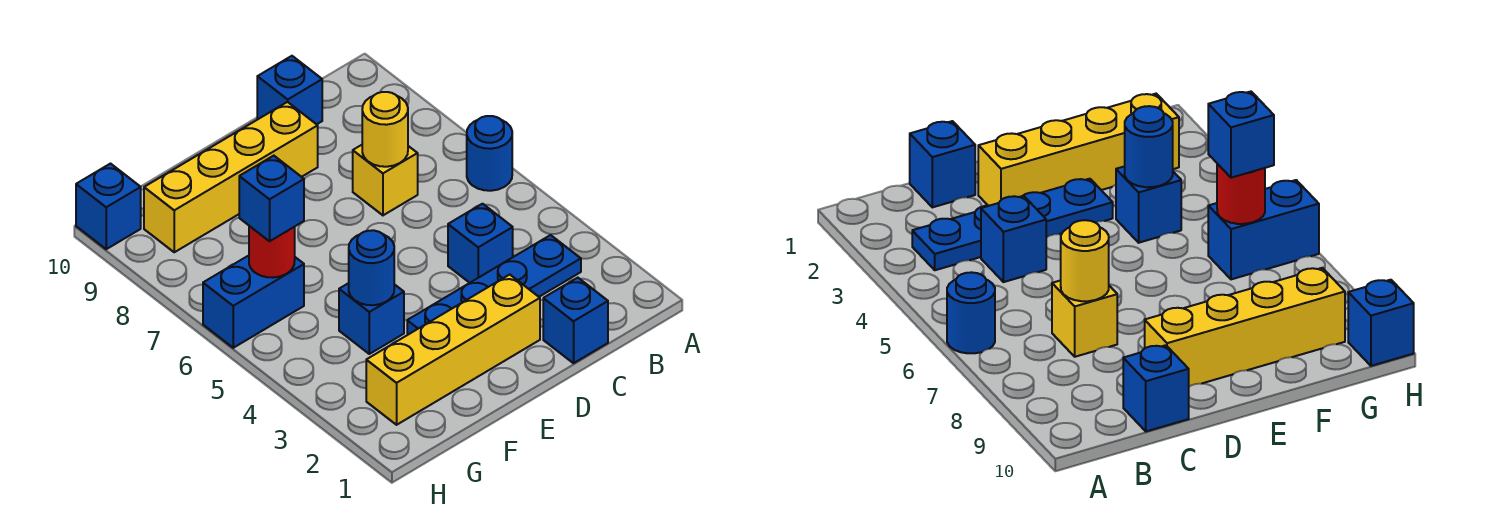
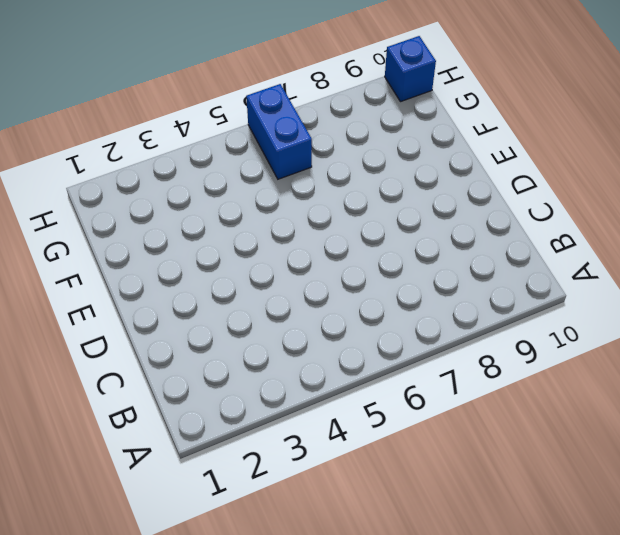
none -> blue round brick A6 level 1
none -> blue plate B3:E3 level 1
none -> blue brick C1 level 1

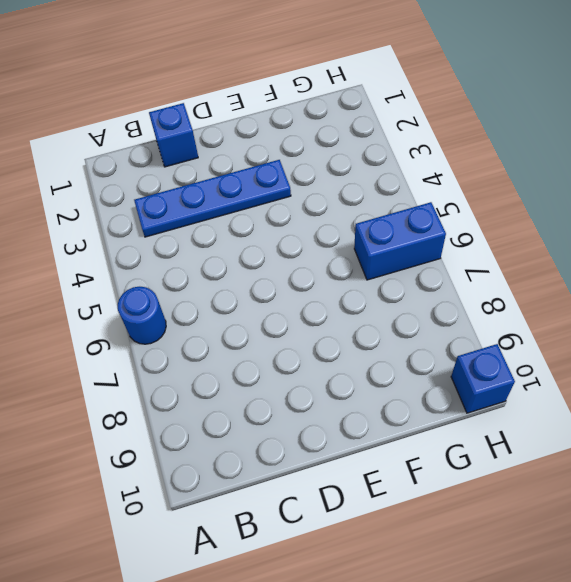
none -> blue brick C4 level 1
none -> yellow brick C7 level 1
none -> blue brick C10 level 1

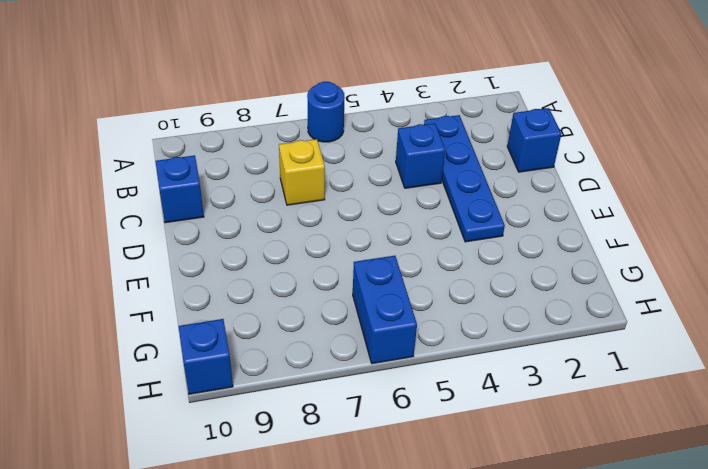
none -> yellow brick D2:G2 level 1
none -> yellow brick D9:G9 level 1
none -> blue brick F4 level 1

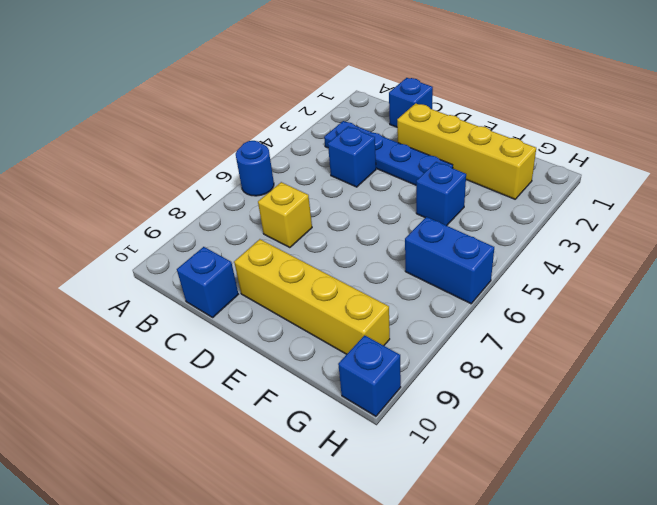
none -> yellow round brick C7 level 2
none -> blue round brick F4 level 2
none -> red round brick G6 level 2

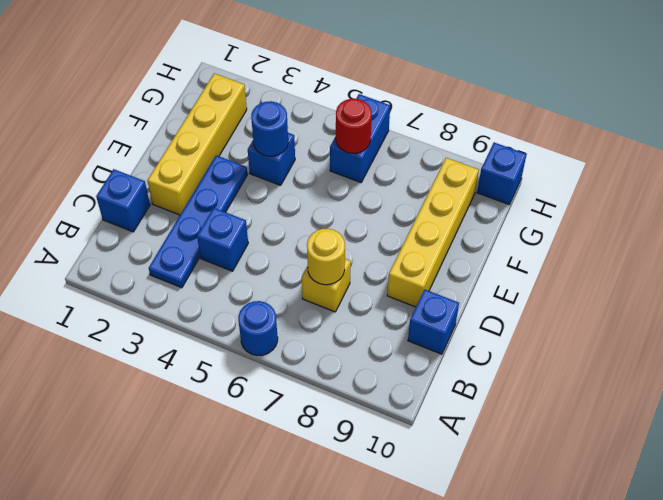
none -> blue brick G6 level 3

